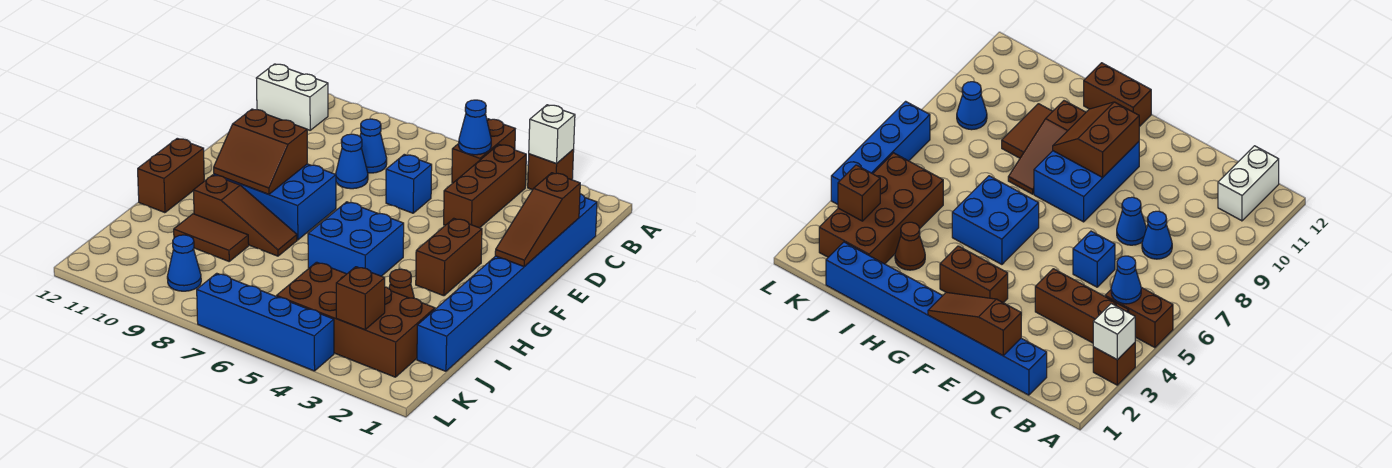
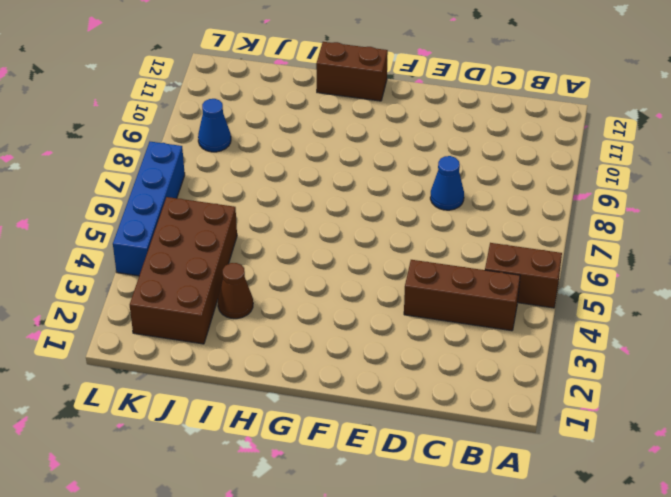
none -> brown brick A3 level 1
none -> white brick B11:B12 level 1
none -> blue brick C1:J1 level 1

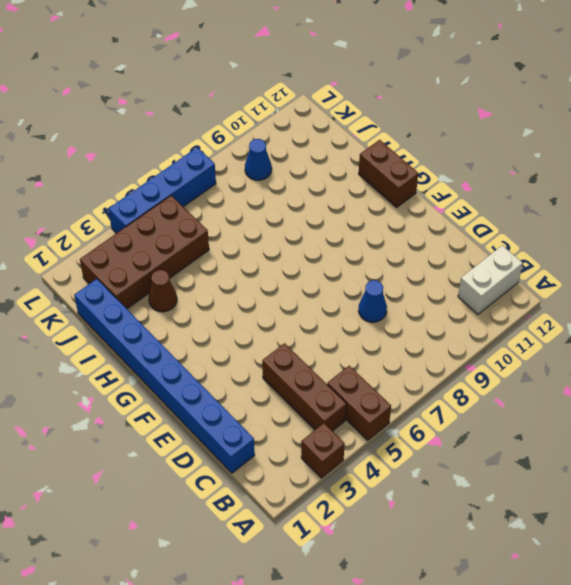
none -> blue cone C8 level 1
none -> blue brick D6 level 1
none -> brown brick F3:G3 level 1

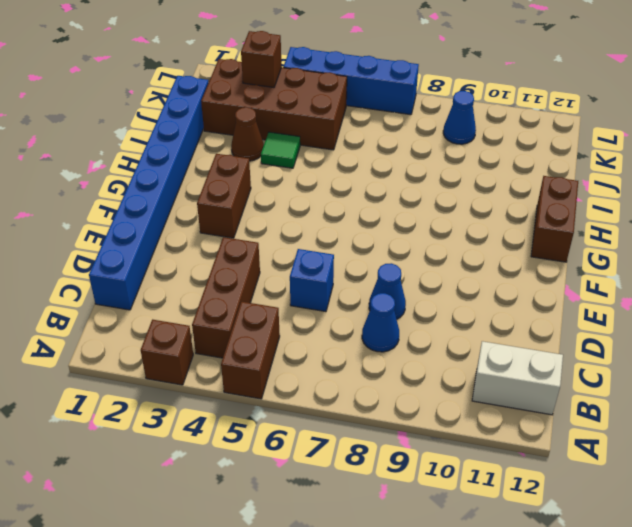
green tile I4 level 1 -> none
none -> blue brick F8:G10 level 1
none -> blue brick G5:H6 level 1
none -> brown slope H8:H10 level 1 top 10

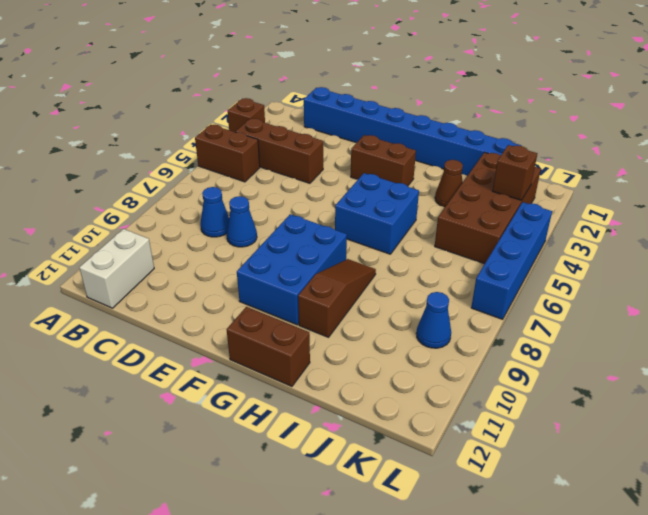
none -> blue brick D6 level 1
none -> brown tile I9:I10 level 1
none -> white brick A3 level 2

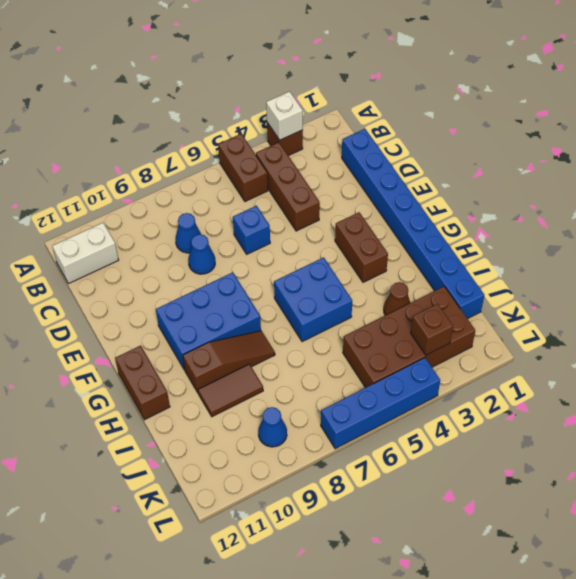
none -> blue cone B5 level 2
none -> brown slope D1:F1 level 2 top D
none -> brown slope F9:G10 level 2 top F

